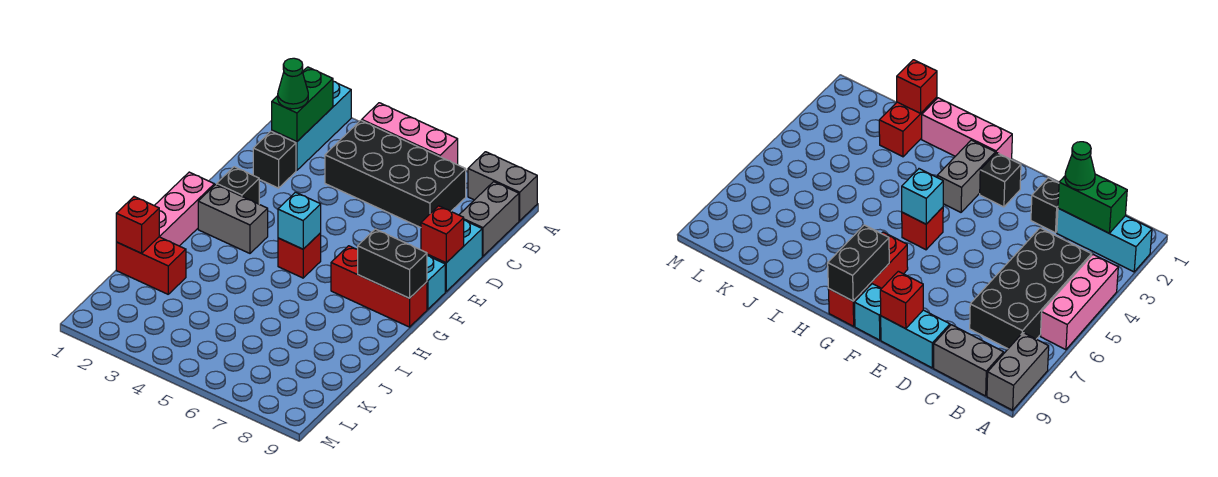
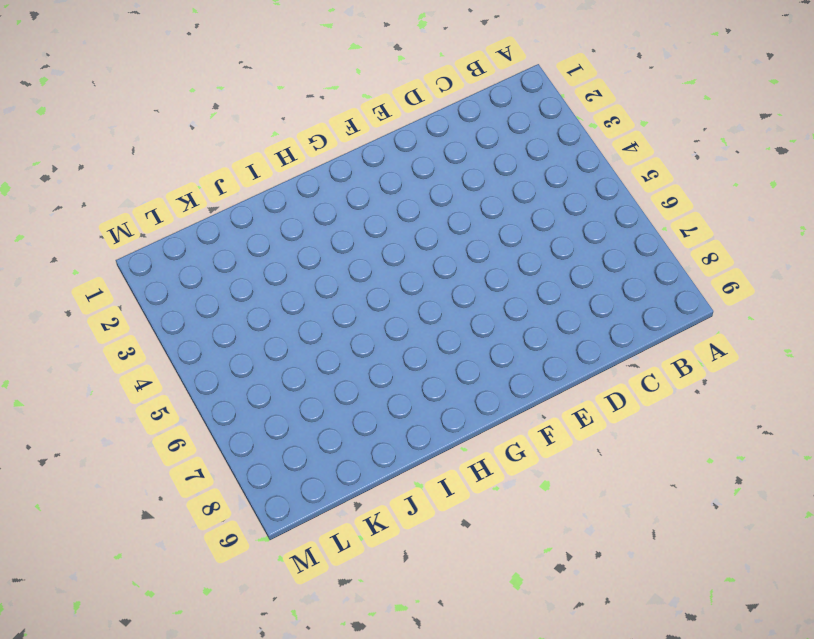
none -> cyan brick A2:C2 level 1
none -> pink brick A4:A6 level 1
none -> grey brick A8:A9 level 1

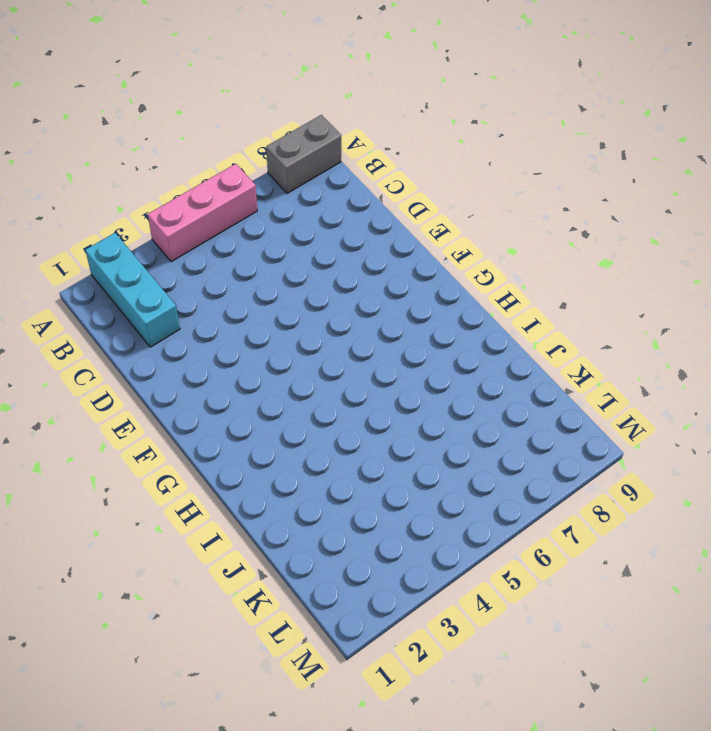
none -> black brick B4:C7 level 1
none -> grey brick B9:C9 level 1
none -> black brick D2 level 1

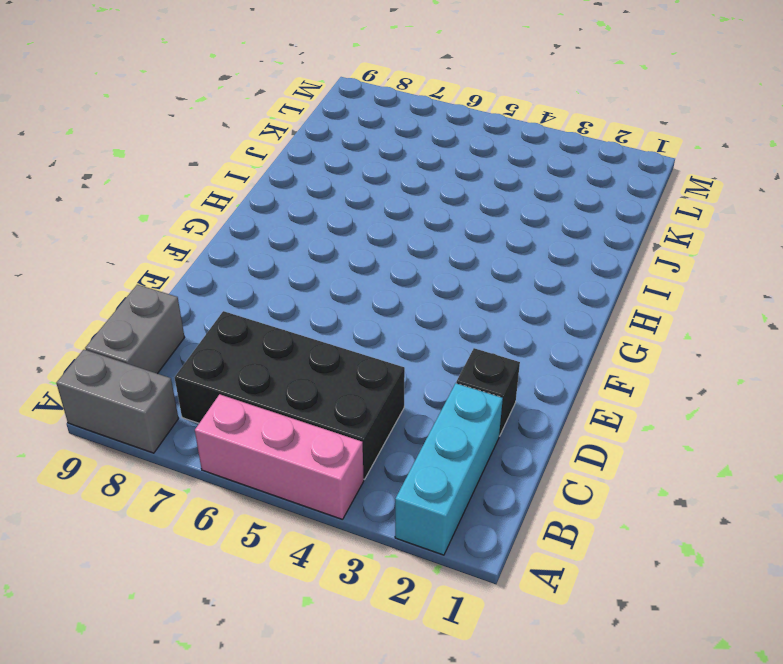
none -> cyan brick D9:E9 level 1
none -> black brick F2 level 1
none -> cyan brick F9 level 1

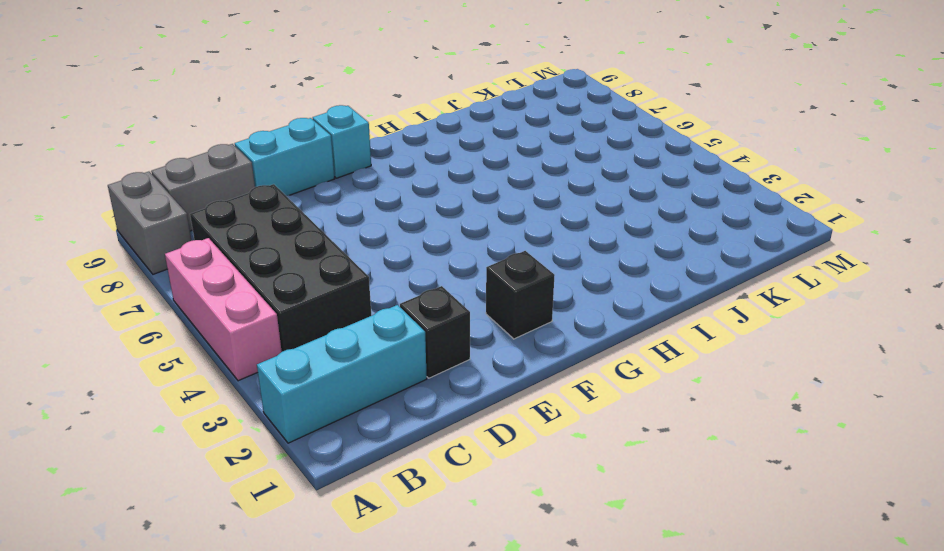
none -> pink brick G1:I1 level 1
none -> grey brick G2:G3 level 1
none -> red brick G5 level 1

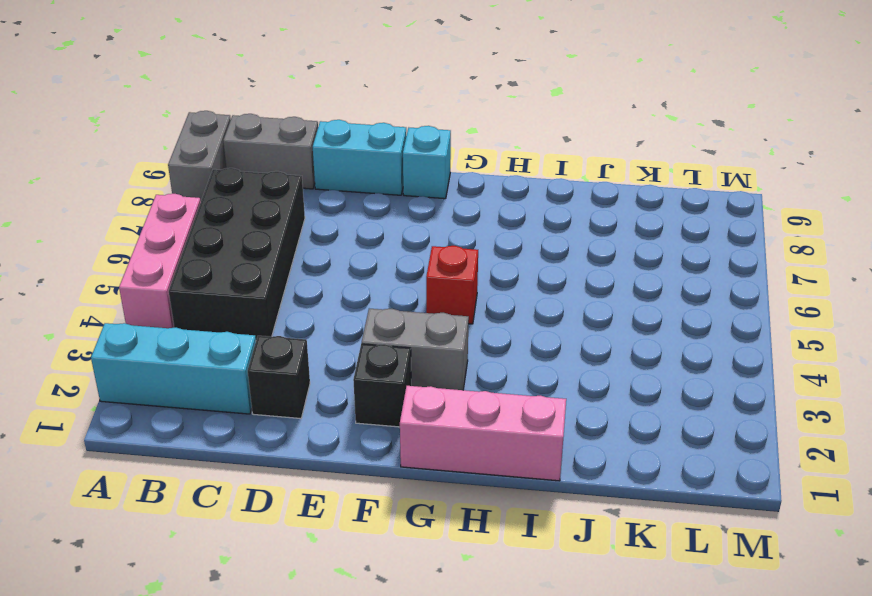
grey brick F3:G3 level 1 -> grey brick G2:G3 level 1
none -> red brick G7:G9 level 1
none -> red brick J1:J2 level 1
none -> green brick B2:C2 level 2

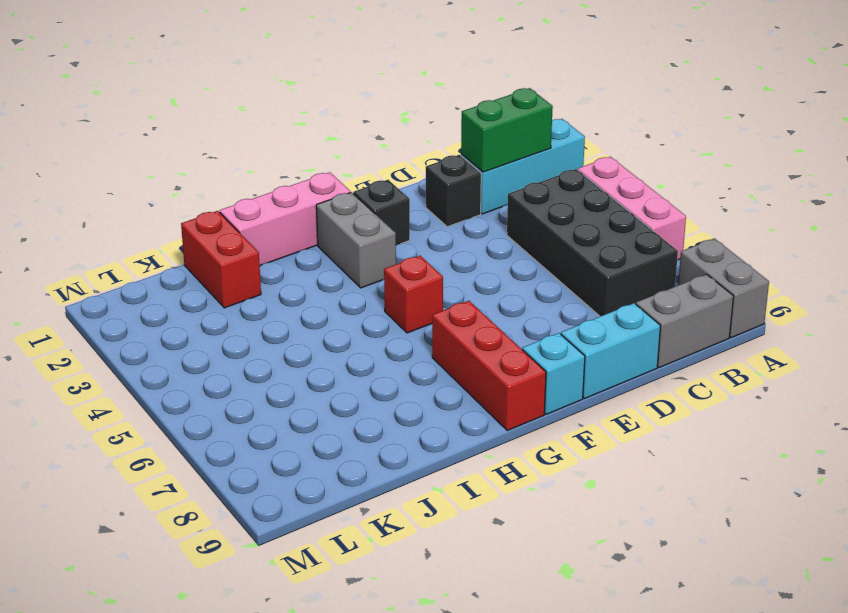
none -> red brick E9 level 2
none -> cyan brick G5 level 2
none -> black brick G8:G9 level 2

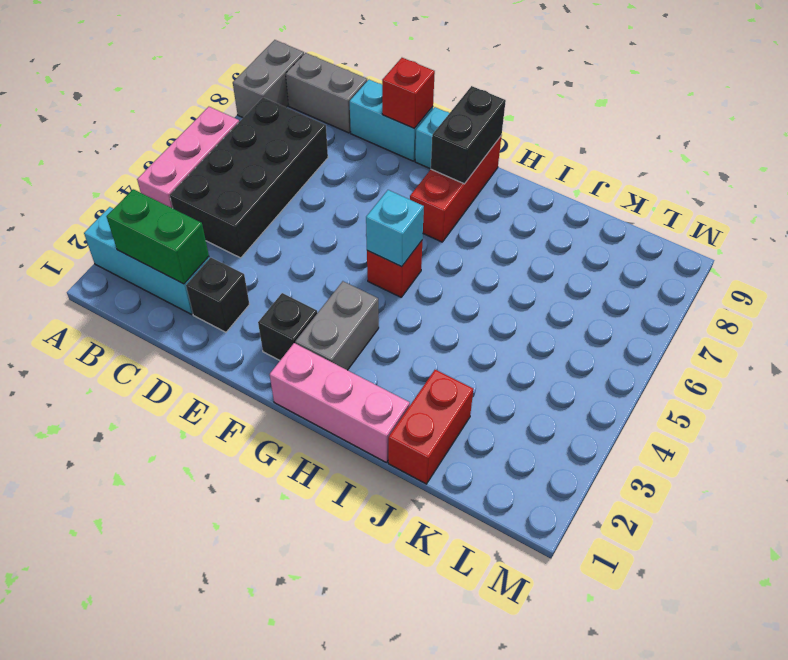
none -> red brick J1 level 2
none -> green cone C2 level 3

